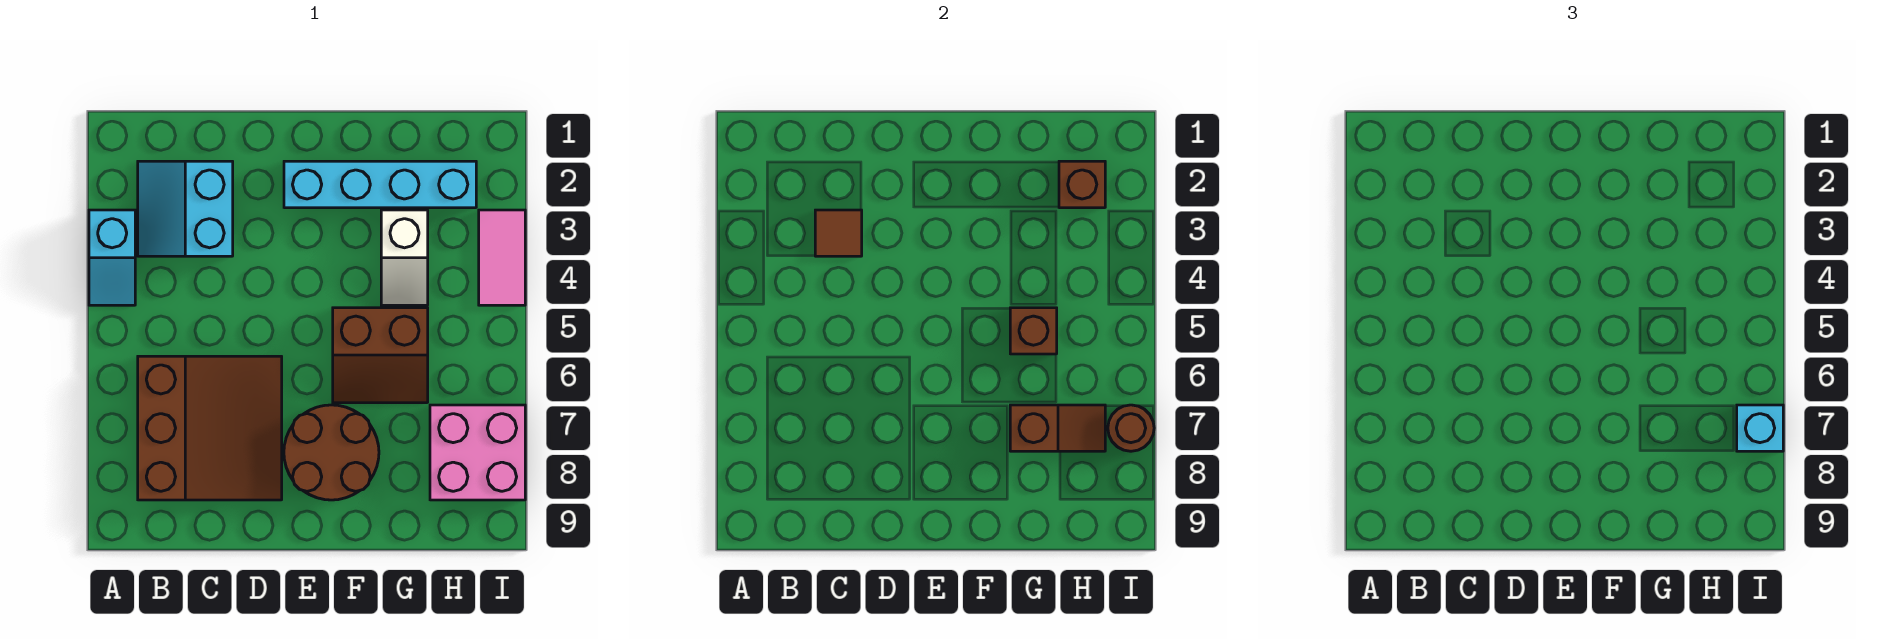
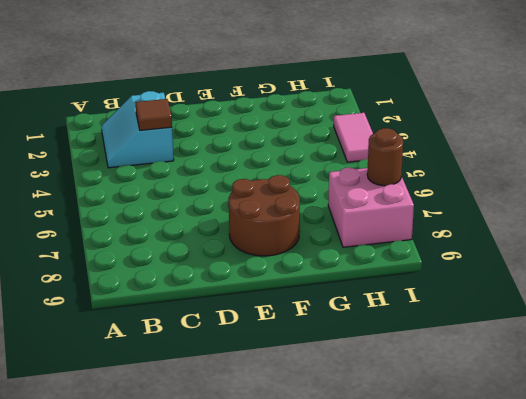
none -> cyan slope A3:A4 level 1 top 3
none -> brown slope B6:D8 level 1 top B
none -> cyan brick E2:H2 level 1

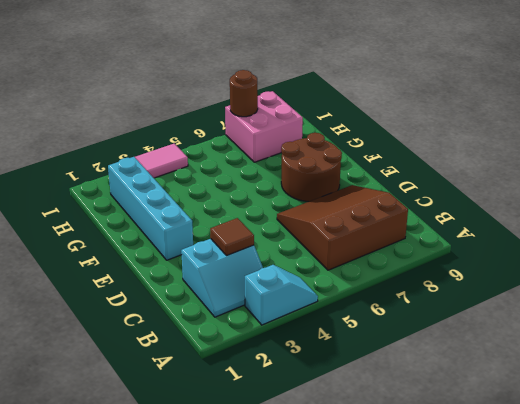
none -> brown slope F5:G6 level 1 top 5
none -> white slope G3:G4 level 1 top 3
none -> brown brick G5 level 2

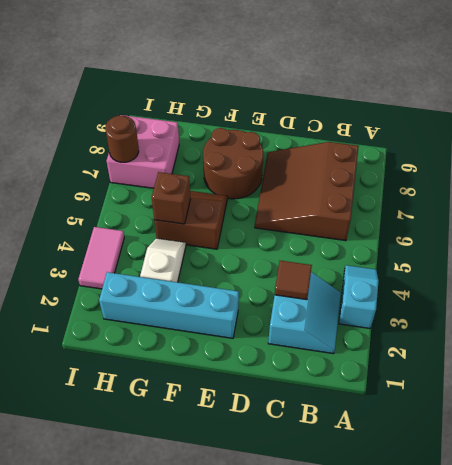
none -> brown slope G7:H7 level 2 top G
none -> brown brick H2 level 2
none -> cyan brick I7 level 3

